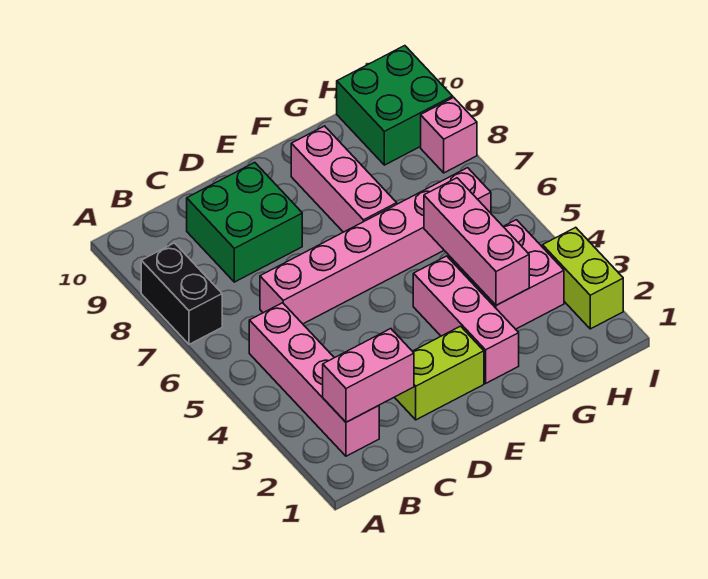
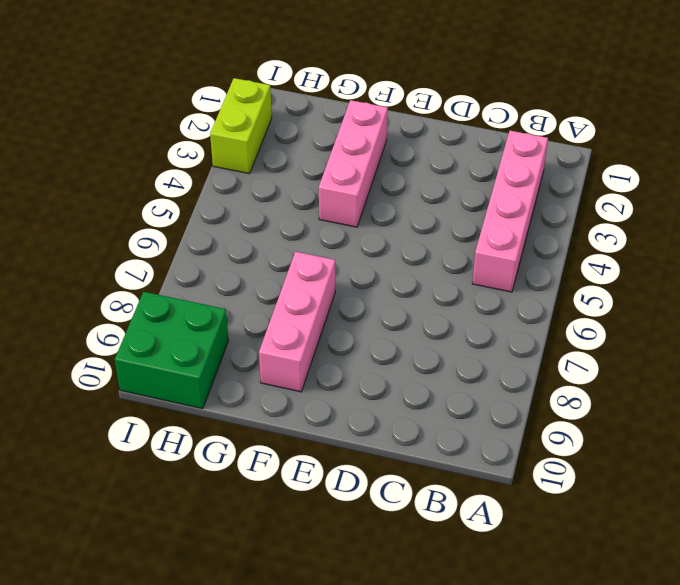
none -> black brick A7:A8 level 1
none -> pink brick C6:H6 level 1
none -> green brick C8:D9 level 1

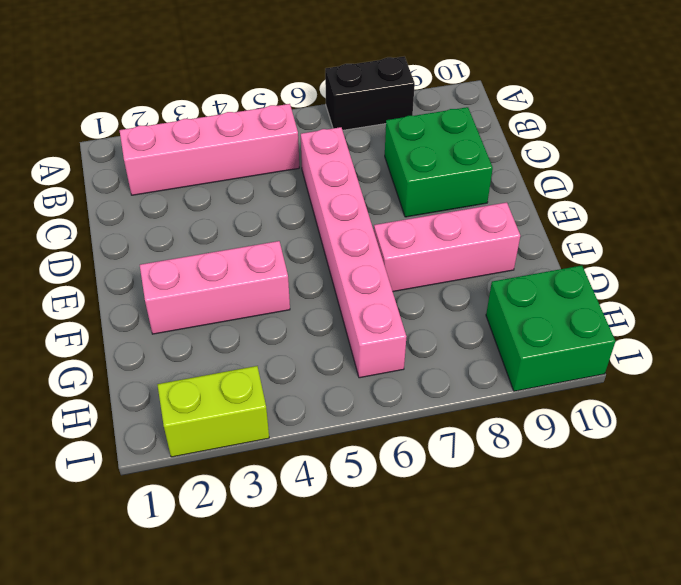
none -> lime brick D2:E2 level 1
none -> pink brick G3:H4 level 1
none -> pink brick I8 level 1

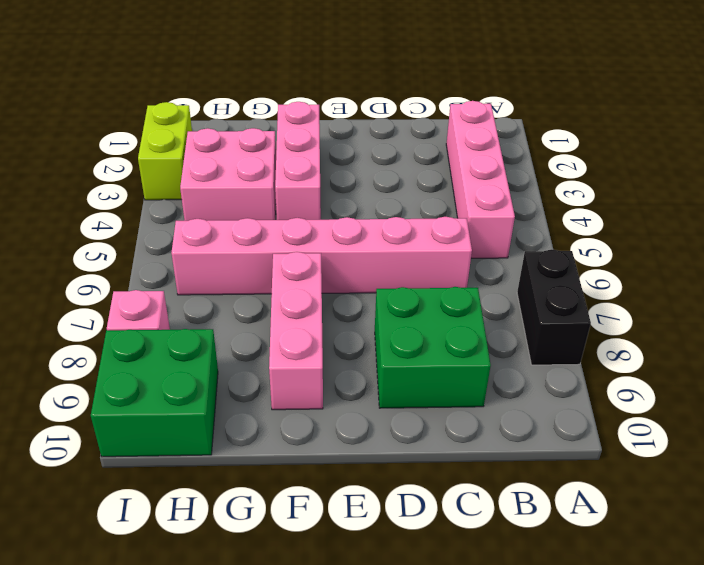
none -> lime brick D2:E2 level 1
none -> pink brick B2:C2 level 2
none -> pink brick G3:G5 level 2

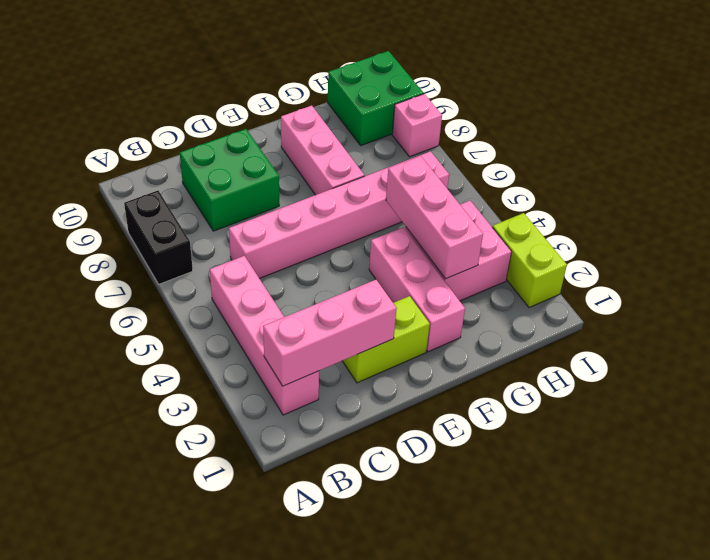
pink brick B2:D2 level 2 -> pink brick B2:C2 level 2

